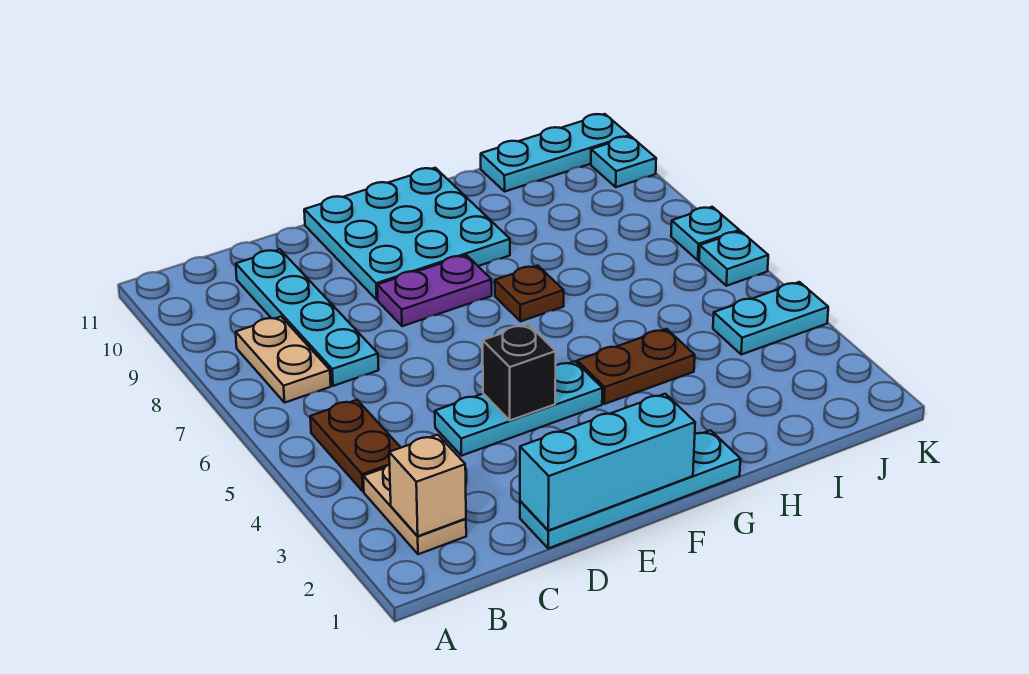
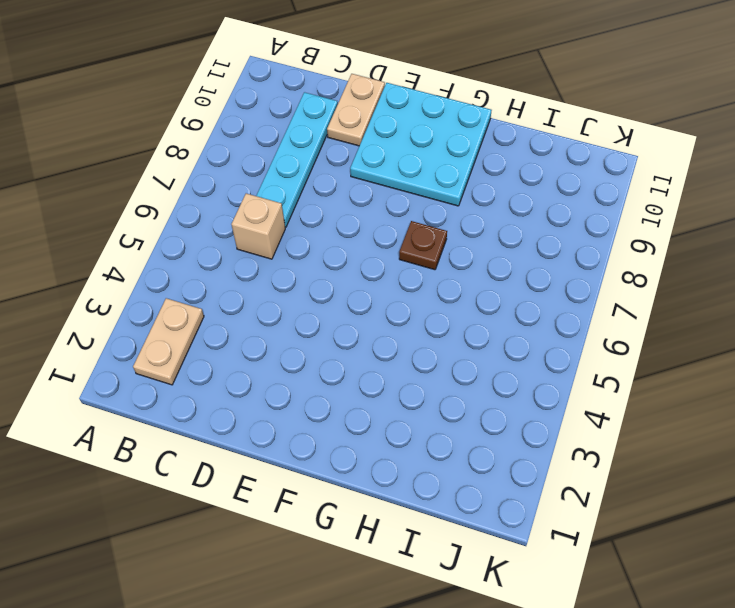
tan brick C6 level 1 -> tan brick B2 level 2
tan plate D10:D11 level 1 -> tan plate B7:B8 level 1
none -> brown plate B4:B5 level 1
none -> cyan plate D1:G1 level 1
none -> cyan plate D4:F4 level 1

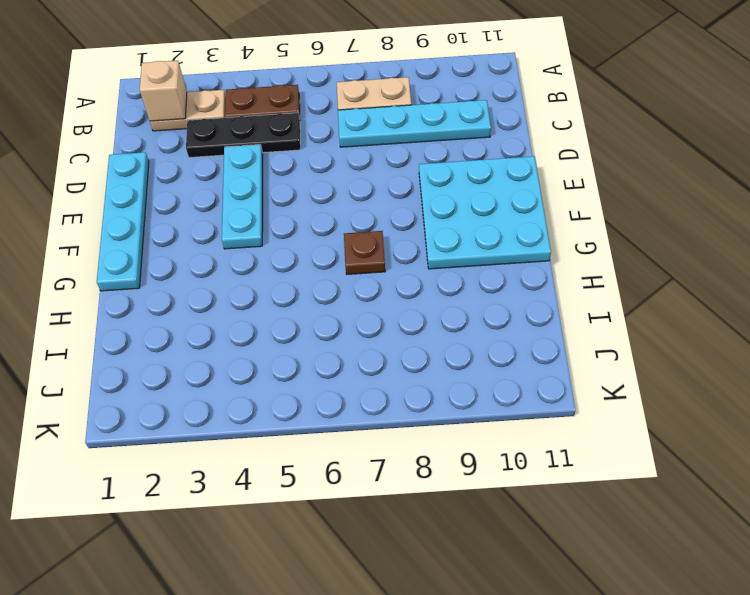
black plate C3:C5 level 1 -> none
none -> purple plate E8:F8 level 1
none -> brown plate G4:H4 level 1
none -> cyan plate I11:K11 level 1

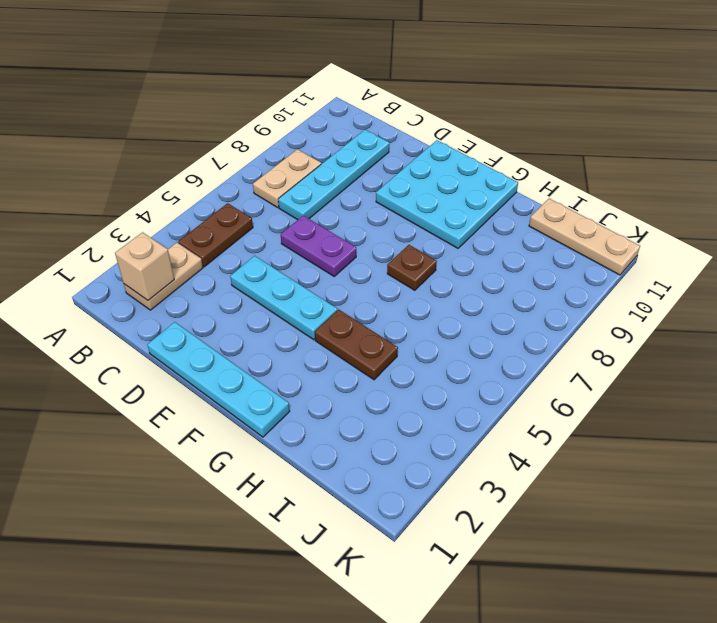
purple plate D6:E6 level 1 -> purple plate E8:F8 level 1
tan plate I11:K11 level 1 -> cyan plate I11:K11 level 1
none -> cyan plate J4:K4 level 1
none -> cyan plate K6 level 1
none -> cyan plate K7 level 1

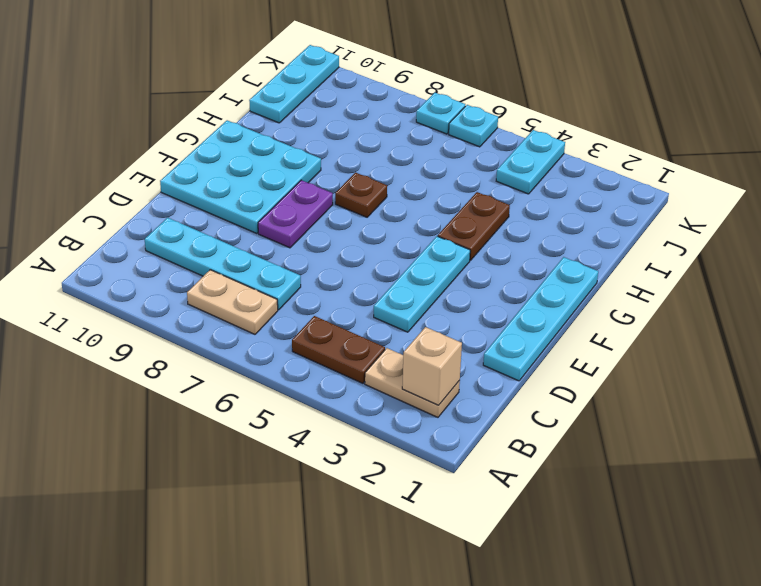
none -> cyan plate K10 level 1
none -> cyan brick D1:F1 level 2
none -> black brick E4 level 2

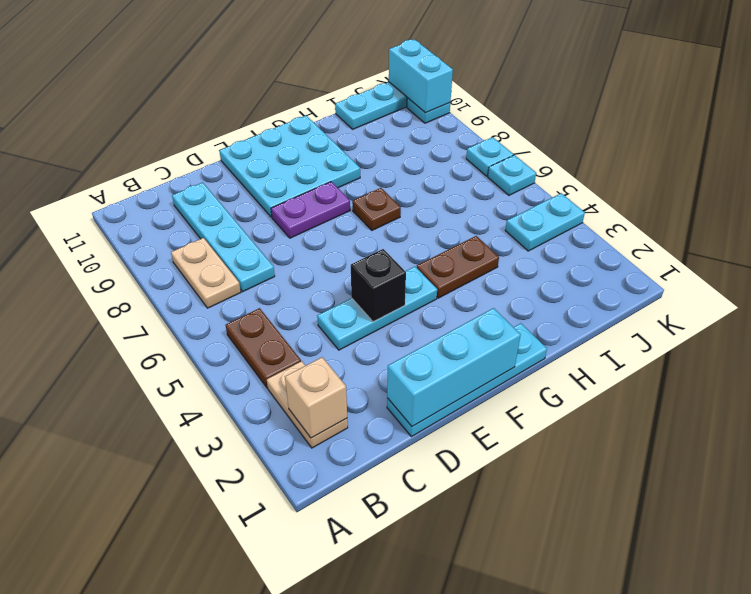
cyan brick K10:K11 level 2 -> none

